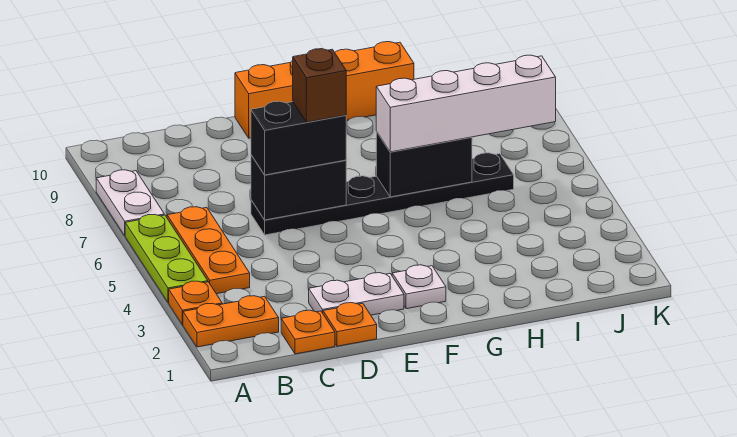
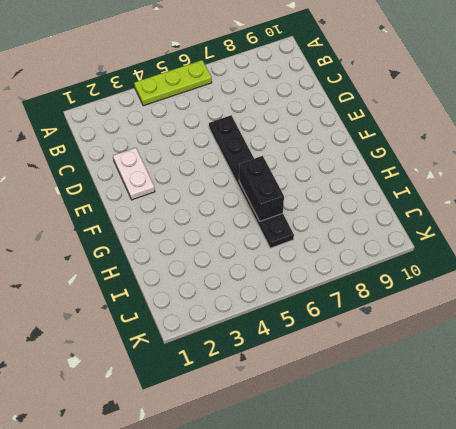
none -> orange plate A2:B2 level 1
none -> orange plate A3 level 1
none -> white plate A7:A8 level 1

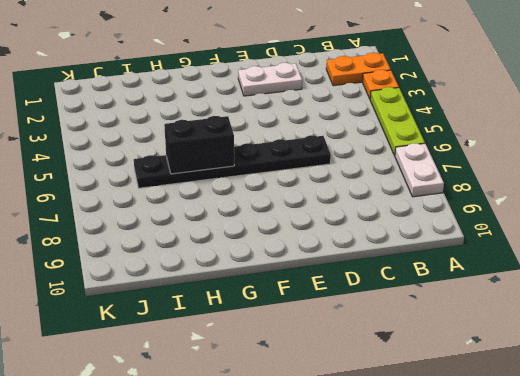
none -> orange plate B4:B6 level 1
none -> orange plate C1 level 1
none -> orange plate D1 level 1

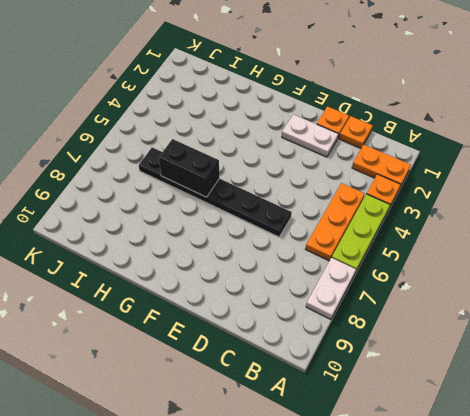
none -> orange brick E10:H10 level 1
none -> white plate F2 level 1
none -> black brick D6:E6 level 2

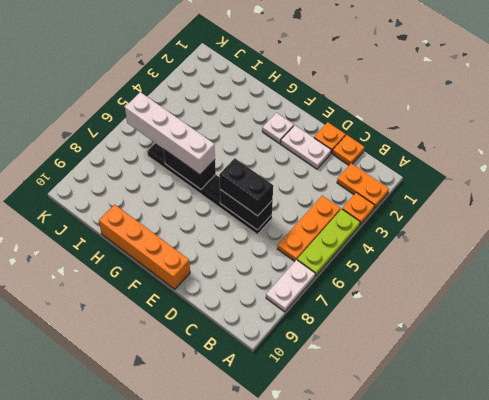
none -> brown brick E6 level 4

